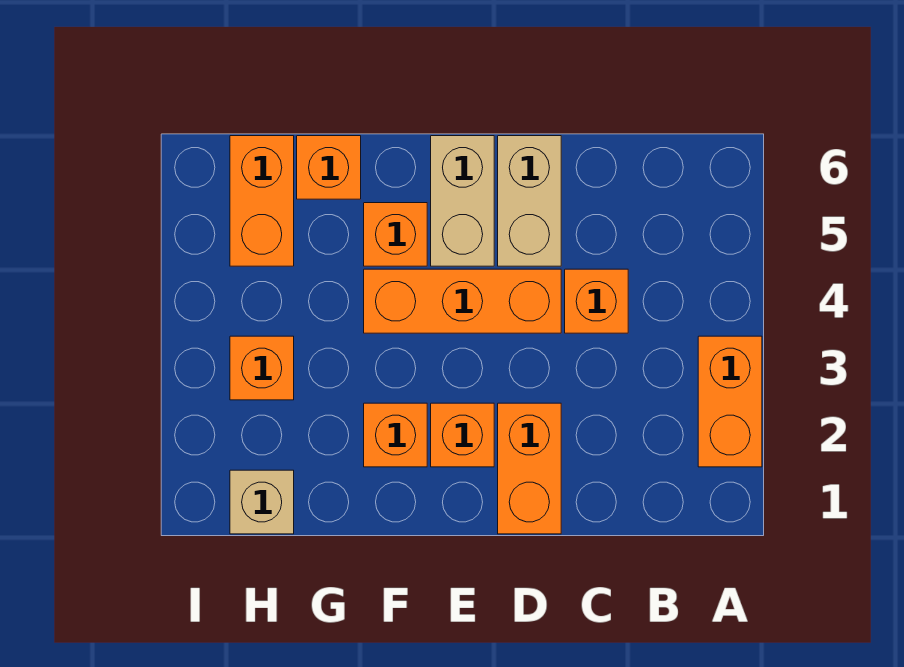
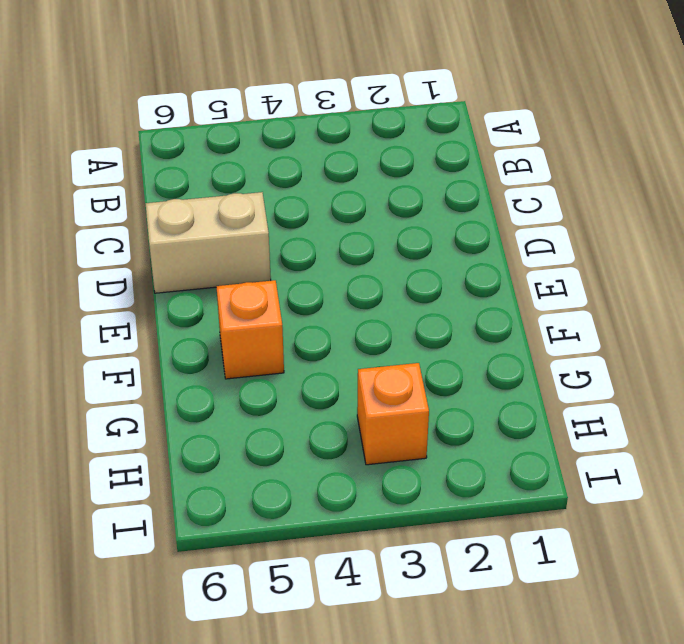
none -> orange brick A2:A3 level 1
none -> orange brick C4 level 1
none -> orange brick D1:D2 level 1

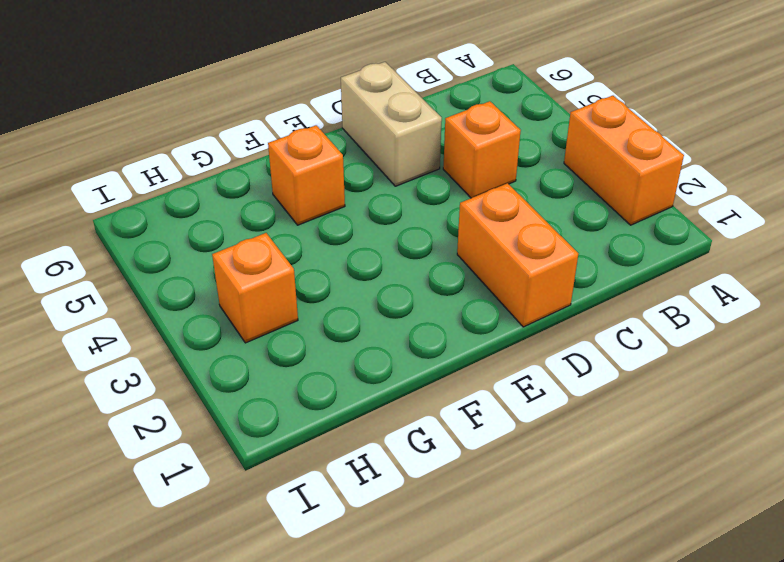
none -> orange brick D4:F4 level 1
none -> orange brick E2 level 1
none -> tan brick E5:E6 level 1

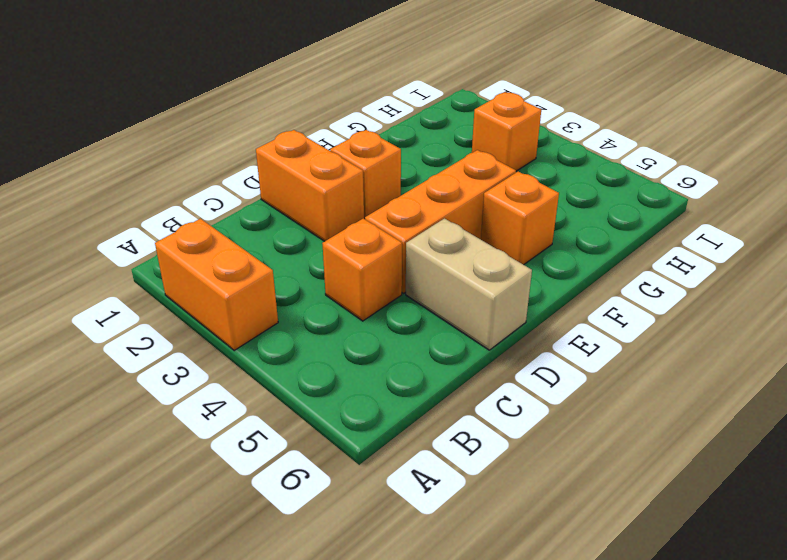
none -> tan brick E5:E6 level 1
none -> orange brick F2 level 1
none -> orange brick G6 level 1

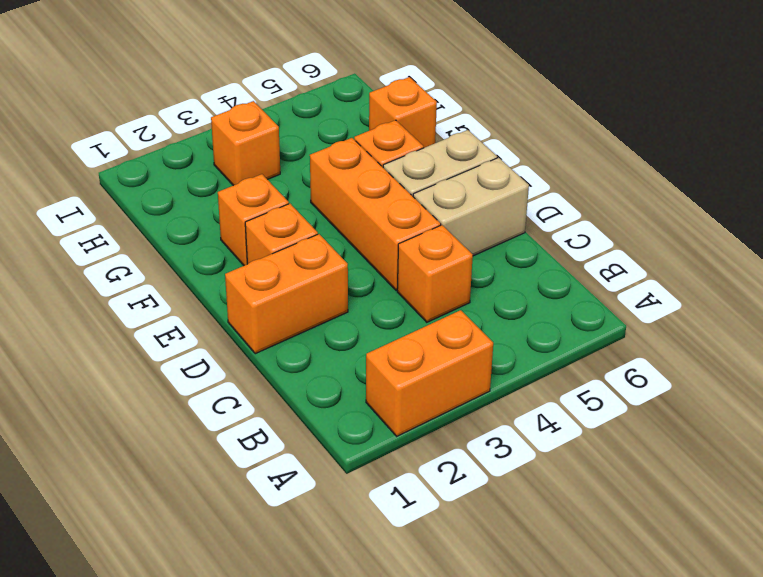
none -> tan brick H1 level 1
none -> orange brick H5:H6 level 1

